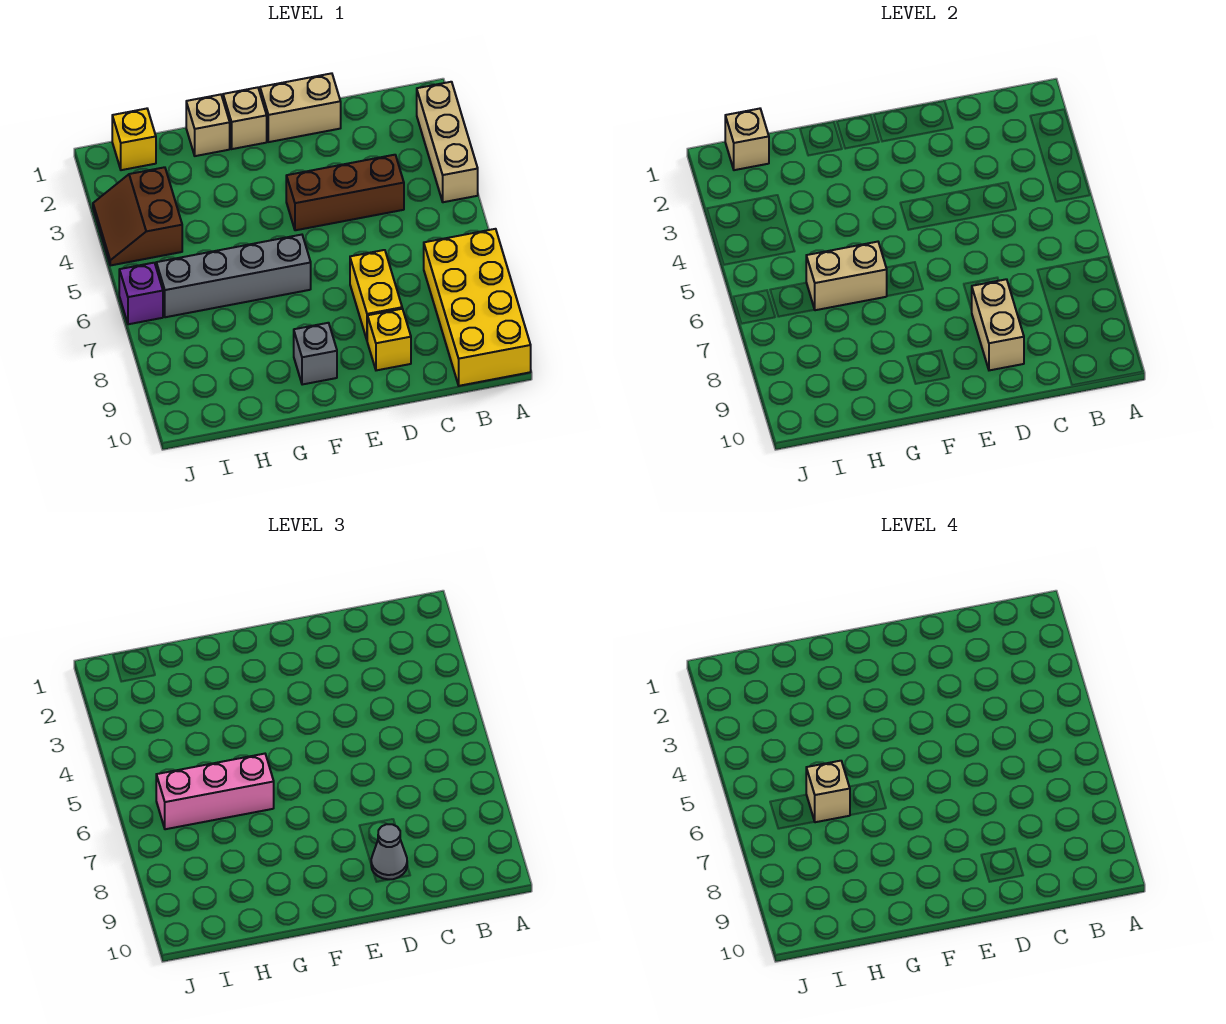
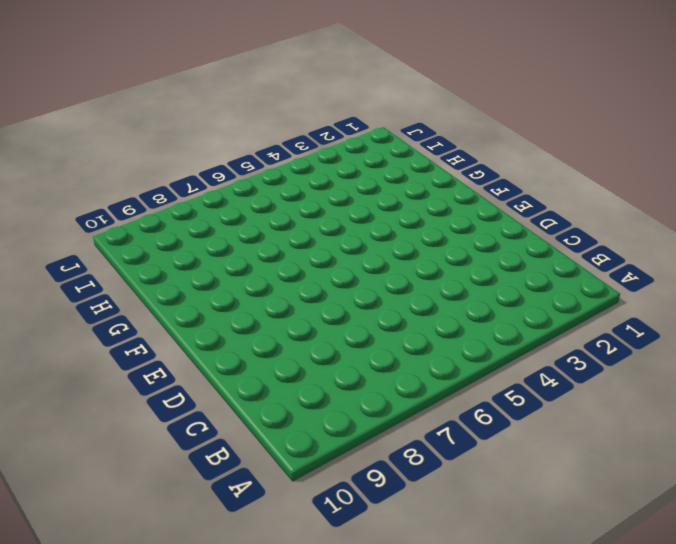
none -> tan brick A2:A4 level 1
none -> yellow brick A7:B10 level 1
none -> brown brick C4:E4 level 1

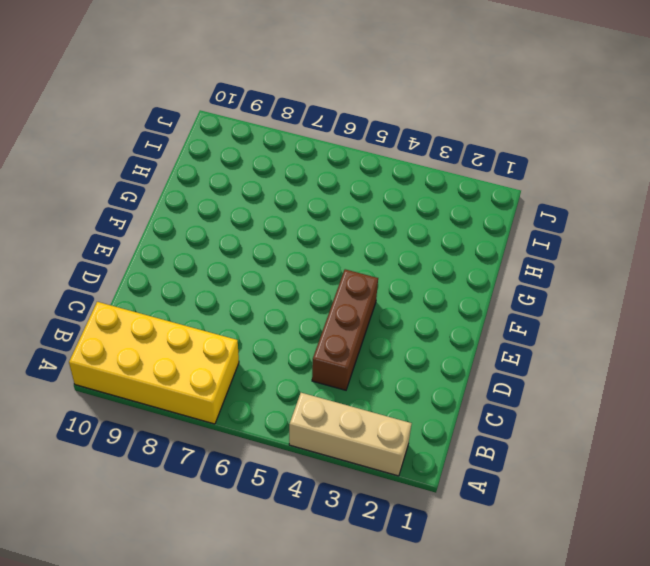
none -> tan brick D1:E1 level 1
none -> yellow brick D7:D8 level 1
none -> yellow brick D9 level 1

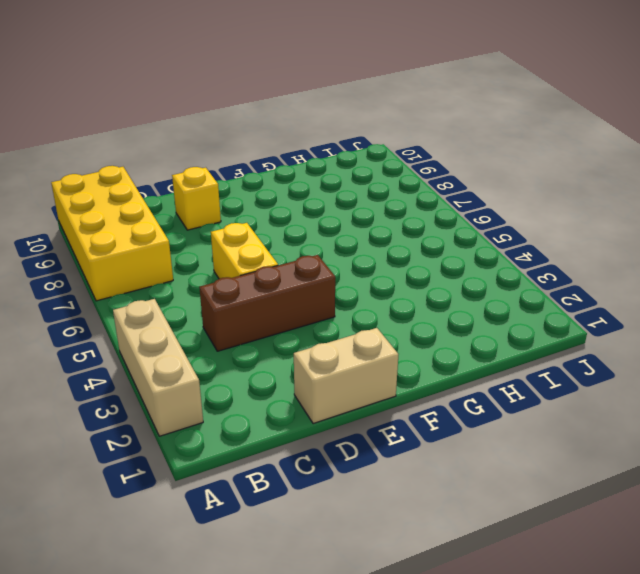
yellow brick D5:D6 level 1 -> yellow brick D7:D8 level 1
none -> tan brick F1 level 1
none -> grey brick F6:I6 level 1
none -> grey brick F9 level 1

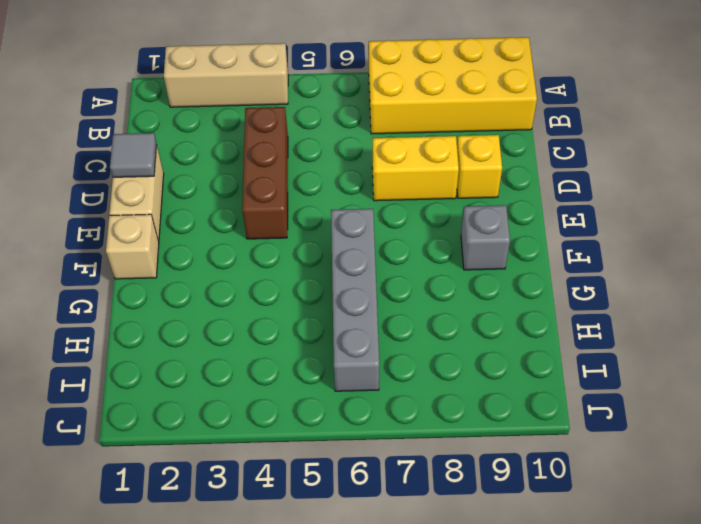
grey tile D1 level 2 -> none
none -> tan brick G1 level 1
none -> yellow brick I1 level 1
none -> brown slope I3:J4 level 1 top I

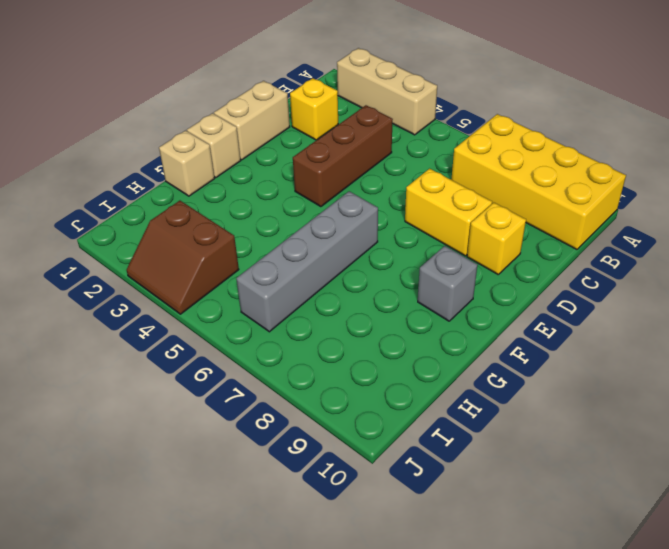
yellow brick C2 level 1 -> yellow brick I1 level 1
none -> purple brick J6 level 1
none -> tan brick D8:D9 level 2
none -> tan brick G6:H6 level 2

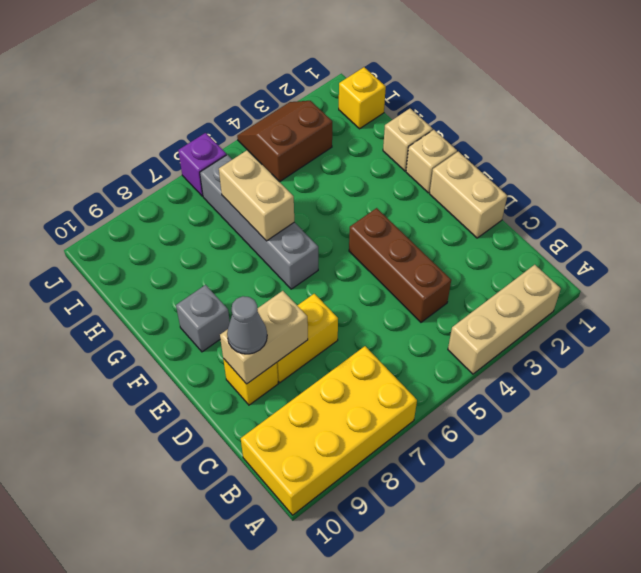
none -> tan brick I1 level 2
none -> pink brick G6:I6 level 3
none -> tan brick H6 level 4

